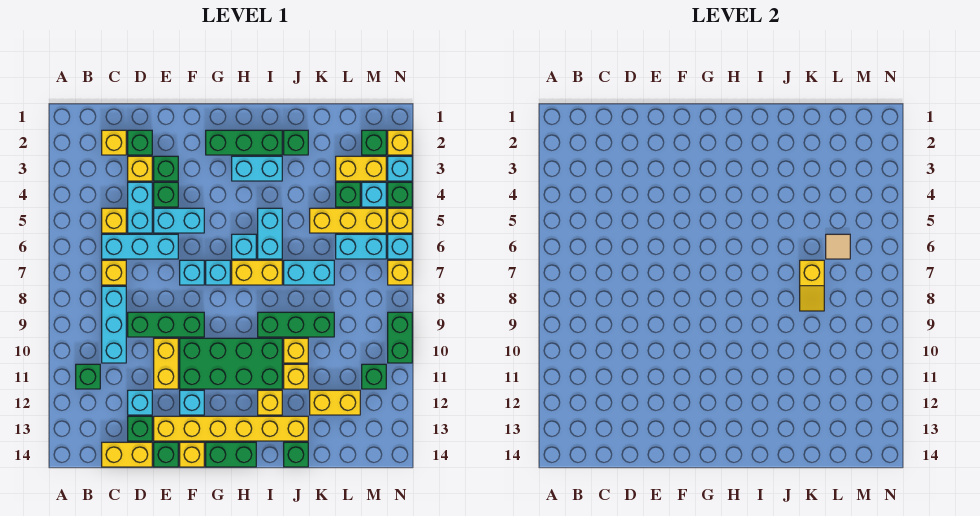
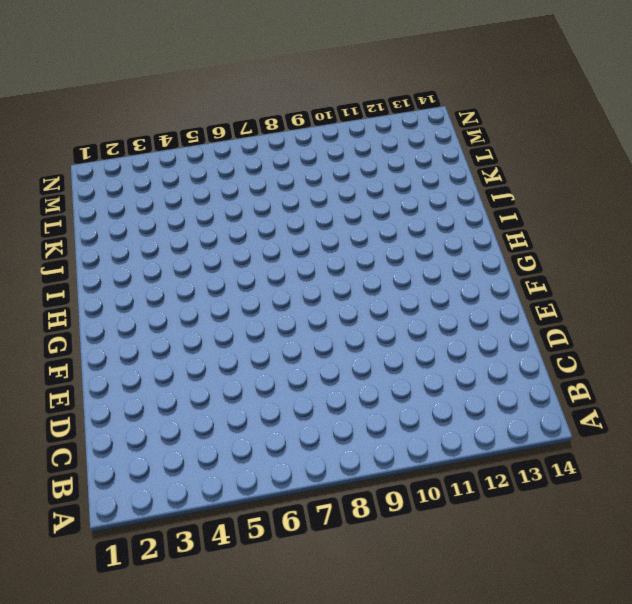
none -> green brick B11 level 1
none -> yellow brick C2 level 1
none -> yellow brick C5 level 1
none -> cyan brick C6:E6 level 1

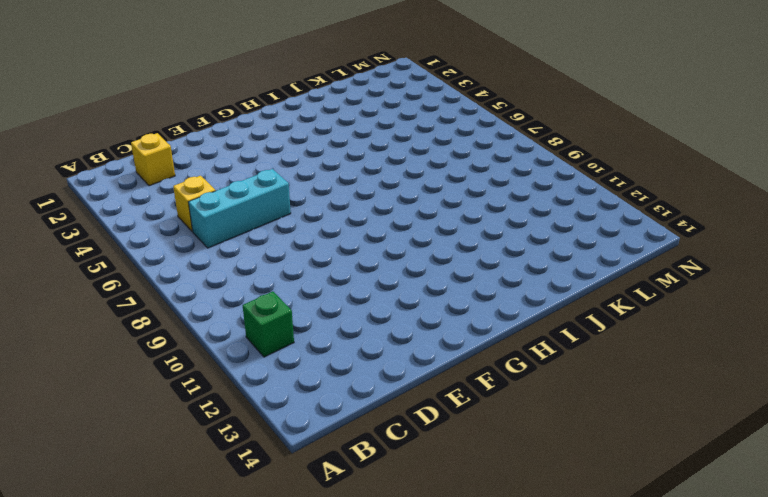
none -> yellow brick C7 level 1
none -> cyan brick C8:C10 level 1
none -> yellow brick C14:D14 level 1
none -> green brick D2 level 1

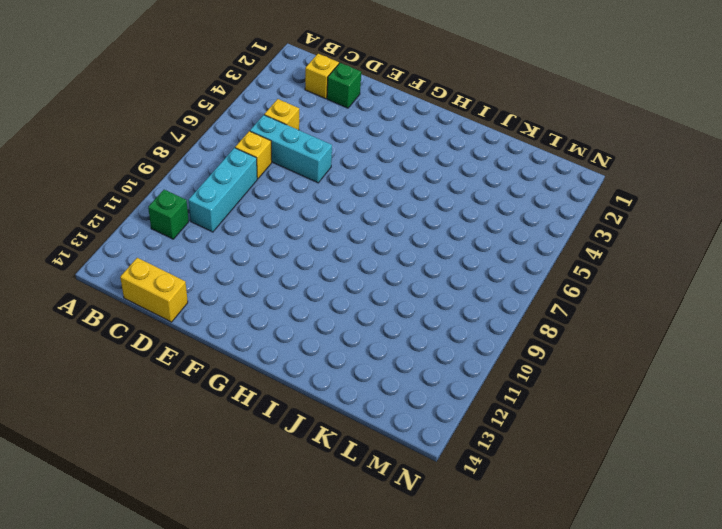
none -> yellow brick D3 level 1
none -> cyan brick D4:D5 level 1
none -> green brick D9:F9 level 1
none -> cyan brick D12 level 1

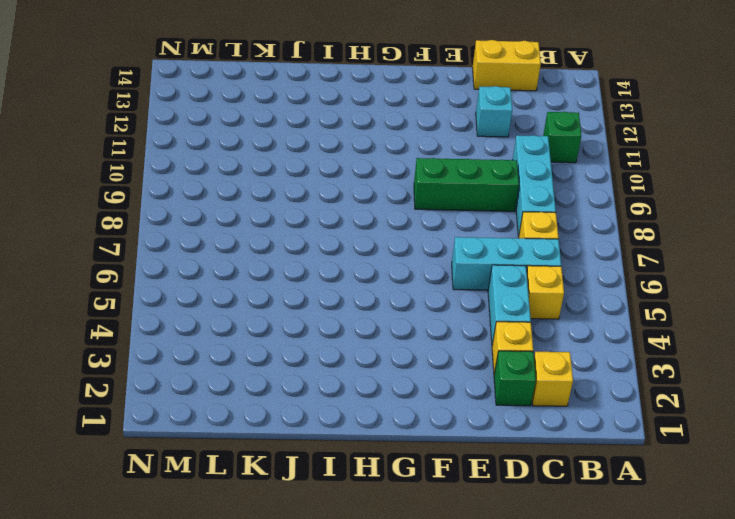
none -> green brick D13 level 1
none -> green brick E3 level 1
none -> green brick E4 level 1
none -> cyan brick E5:F5 level 1

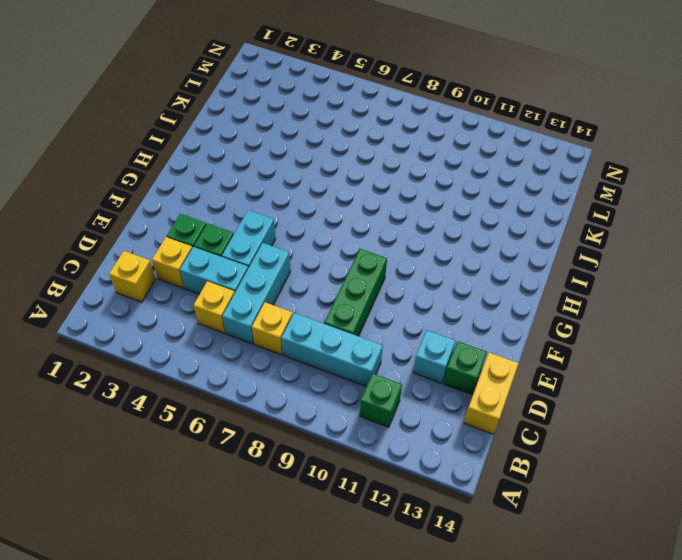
none -> green brick D2 level 1
none -> yellow brick E10:E11 level 1
none -> yellow brick E13:J13 level 1
none -> green brick E14 level 1

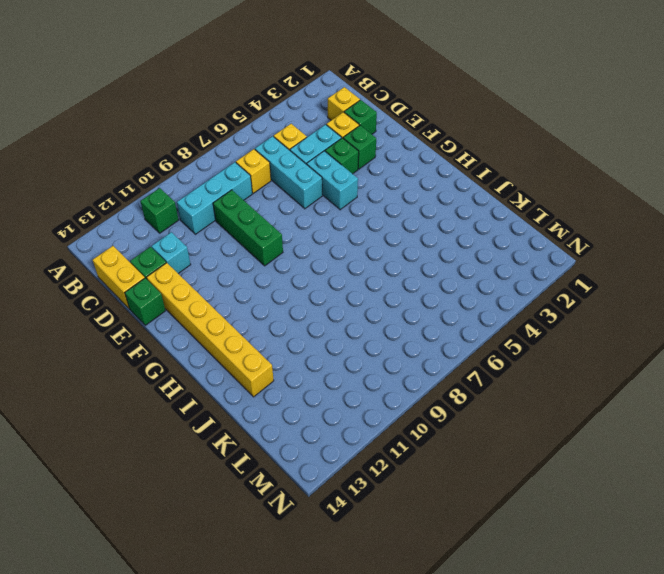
none -> yellow brick E10:E11 level 1
none -> cyan brick F7 level 1
none -> green brick F10:I11 level 1
none -> cyan brick F12 level 1

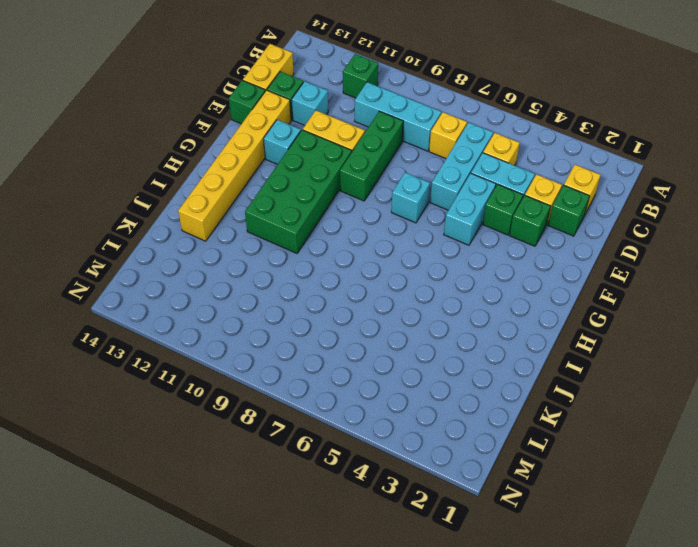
none -> yellow brick F14 level 1
none -> green brick G2:I2 level 1
none -> cyan brick G7 level 1
none -> green brick G14:H14 level 1

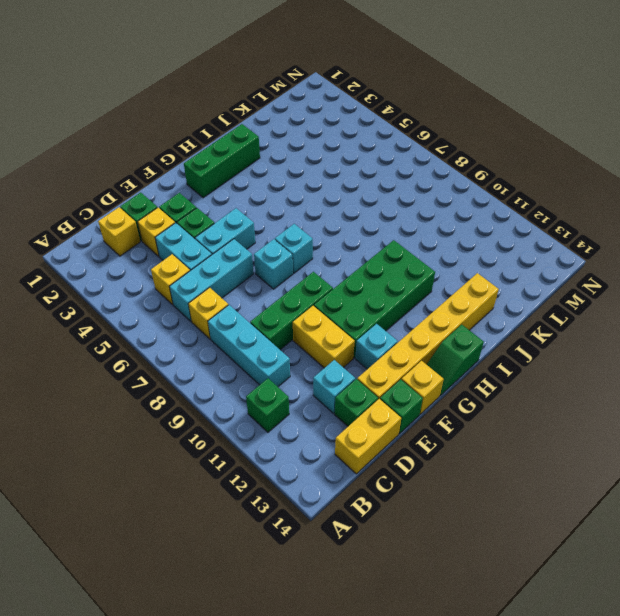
green slope G14:H14 level 1 top H -> green brick G14:H14 level 1
none -> cyan brick H3:I3 level 1
none -> cyan brick H6 level 1
none -> yellow brick H7:I7 level 1
none -> cyan brick I5:I6 level 1

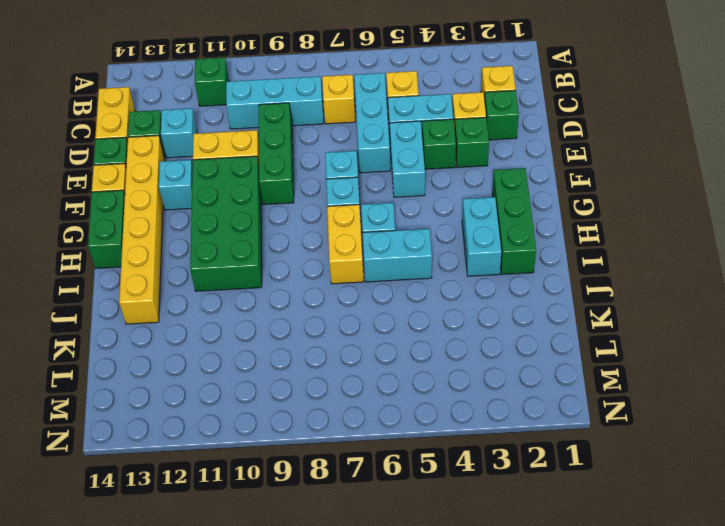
none -> green brick I9:K9 level 1
none -> yellow brick I12 level 1
none -> green brick J2 level 1
none -> cyan brick J7:K7 level 1

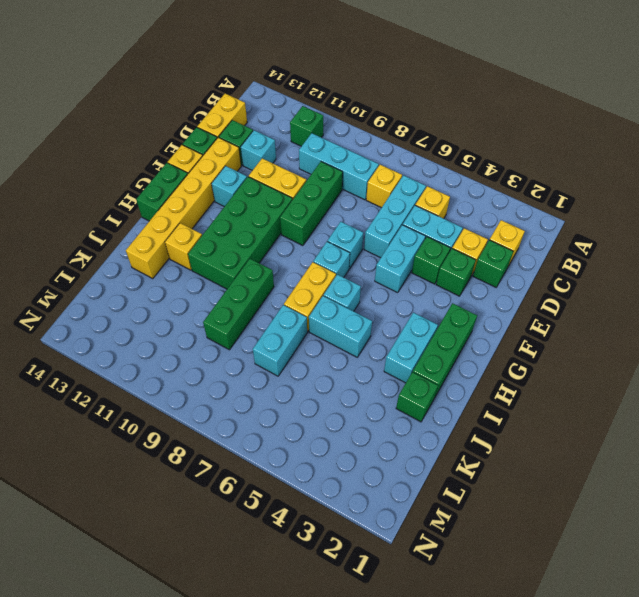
none -> yellow brick J10 level 1
none -> yellow brick J11 level 1
none -> green brick J14 level 1
none -> yellow brick K5:M5 level 1

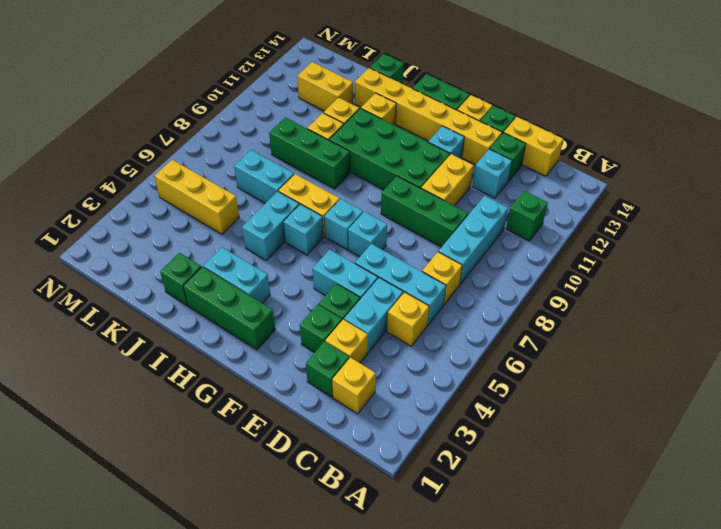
none -> yellow brick L3:M3 level 1
none -> green brick L4 level 1
none -> cyan brick L6:M6 level 1
none -> green brick M2 level 1

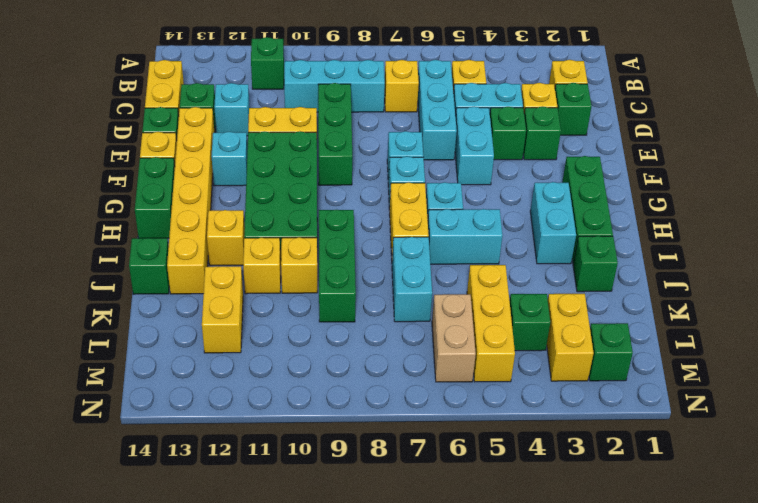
tan brick L6:M6 level 1 -> cyan brick L6:M6 level 1
none -> cyan brick M4 level 1
none -> green brick M11 level 1
none -> yellow brick N2 level 1
none -> cyan brick N3 level 1

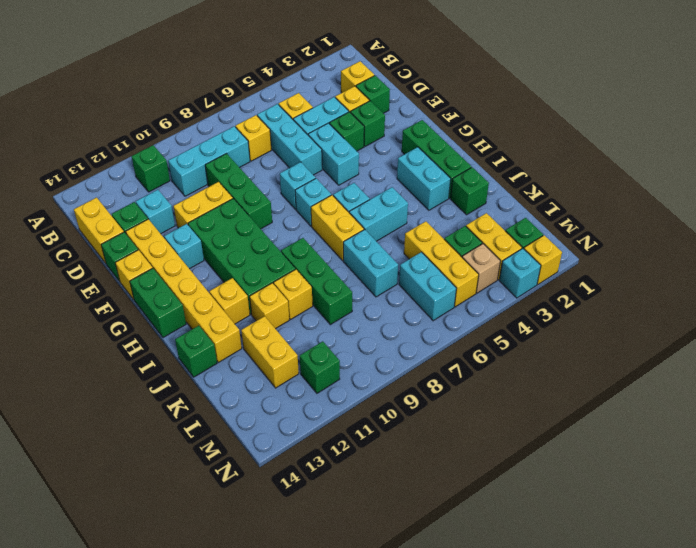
tan brick M4 level 1 -> cyan brick M4 level 1
none -> green brick N4 level 1
none -> yellow brick N5 level 1
none -> cyan brick N6 level 1
none -> yellow brick N7 level 1

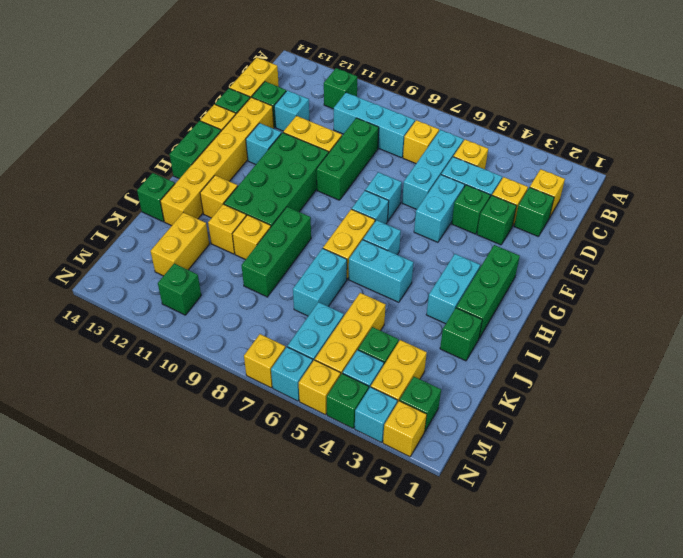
none -> green brick N9:N10 level 1
none -> yellow slope K7:K8 level 2 top 7
none -> tan tile L6 level 2

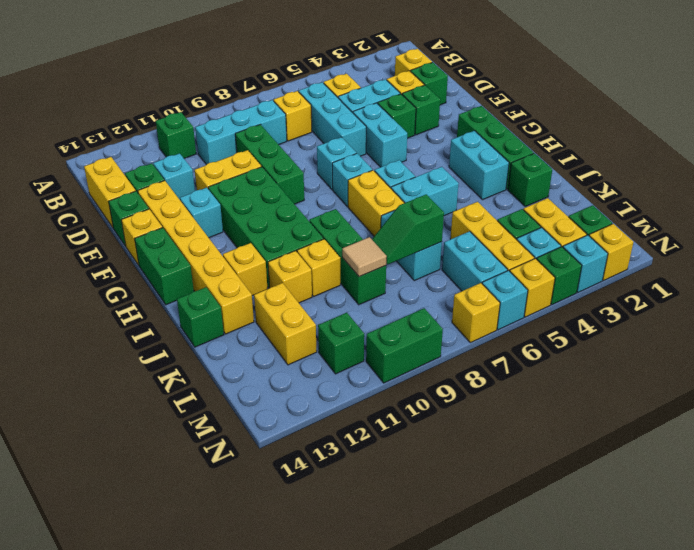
green slope K7:K8 level 2 top 7 -> yellow slope K7:K8 level 2 top 7
tan tile K9 level 2 -> tan tile L6 level 2

